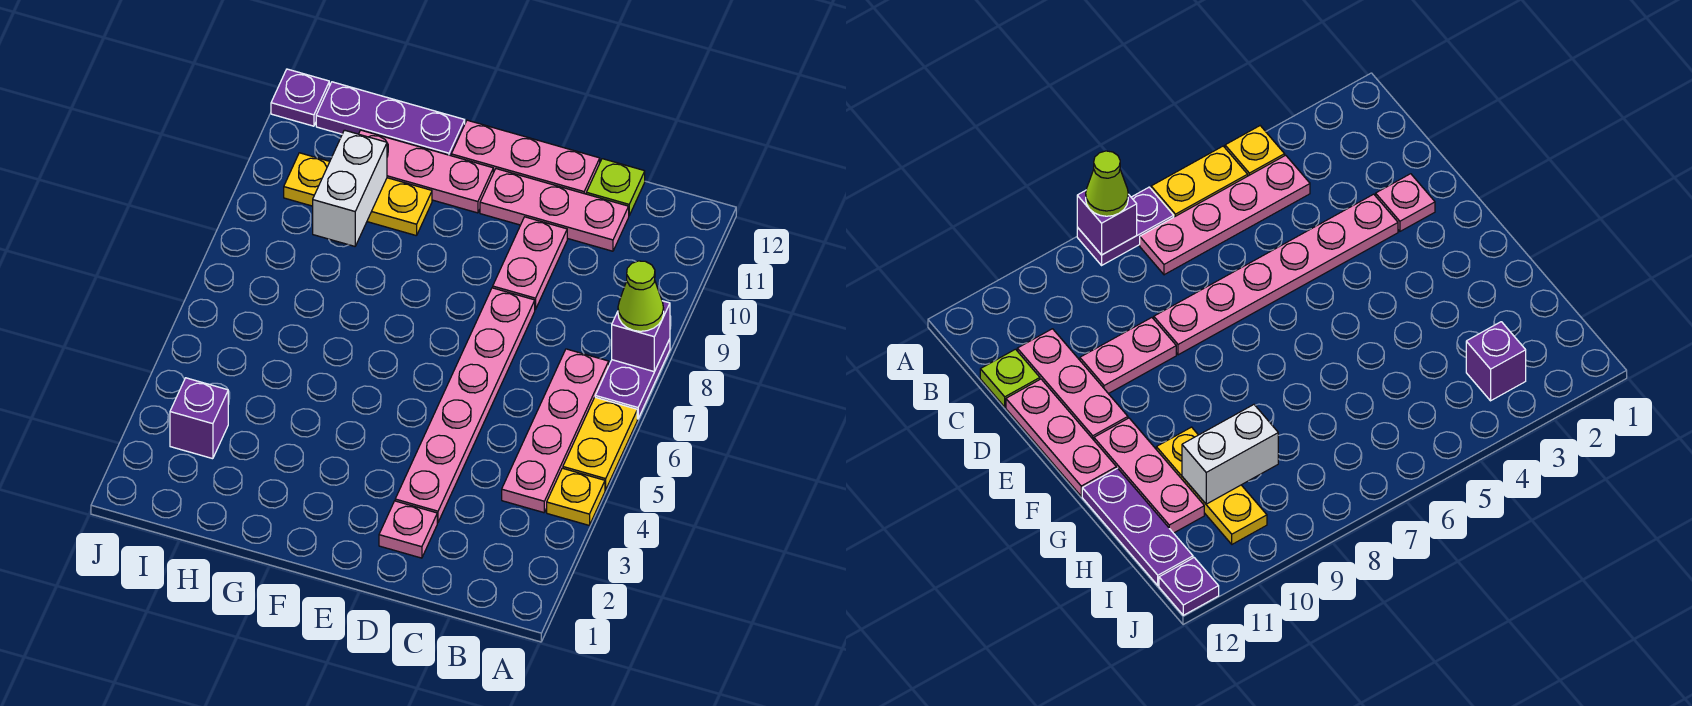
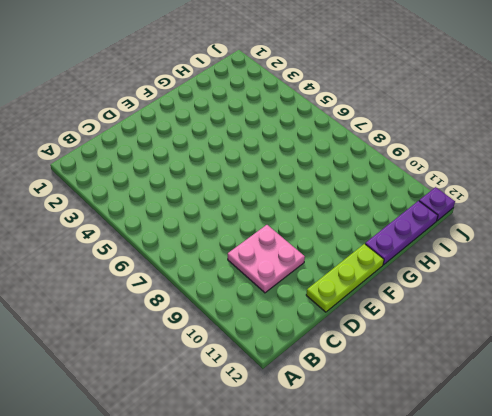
pink plate C9:D10 level 1 -> pink plate D9:D10 level 1
lime plate D12:F12 level 1 -> pink plate D12:F12 level 1
none -> yellow plate A4 level 1
none -> yellow plate A5:A6 level 1
none -> purple plate A7:A8 level 1

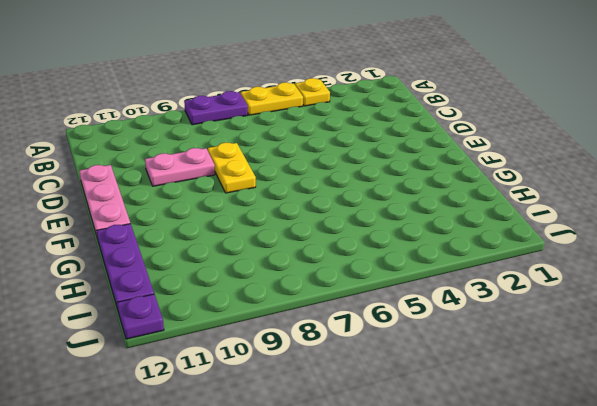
yellow plate D8:E8 level 1 -> pink plate D3:D8 level 1
none -> pink plate B4:B7 level 1
none -> pink plate C11:E11 level 1
none -> lime plate C12 level 1

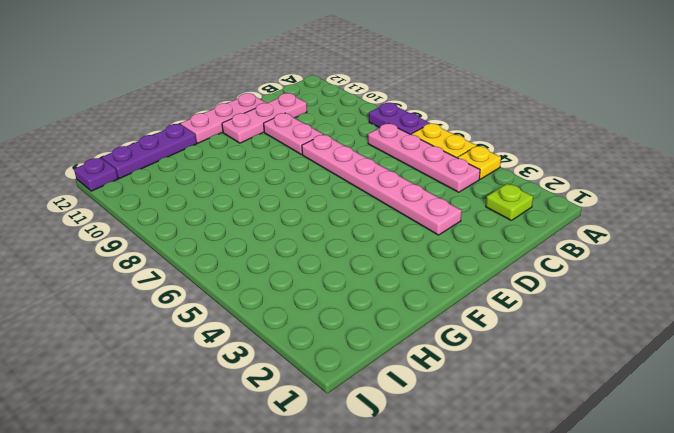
lime plate B2 level 1 -> lime plate C12 level 1
none -> pink plate D2 level 1
none -> pink plate F11:H11 level 1
none -> yellow plate G10:I10 level 1

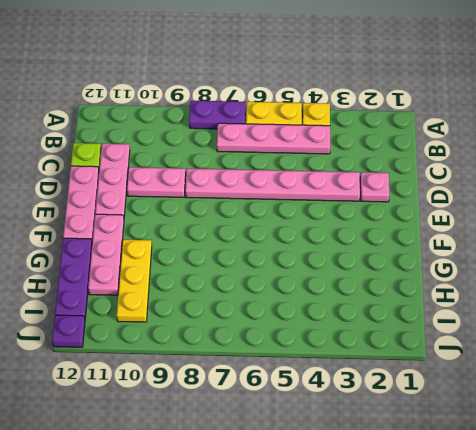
none -> purple brick I3 level 1
none -> purple brick A8 level 2
none -> white brick H9:H10 level 2

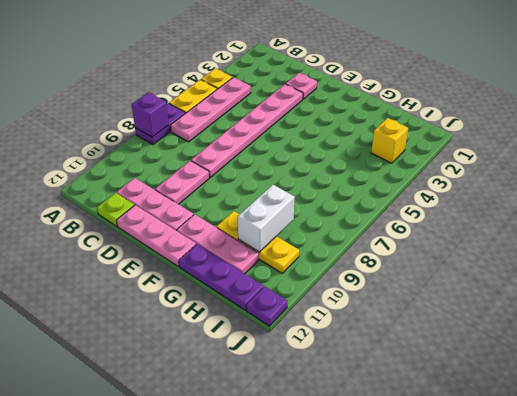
yellow brick I3 level 1 -> purple brick I3 level 1
none -> lime cone A8 level 3

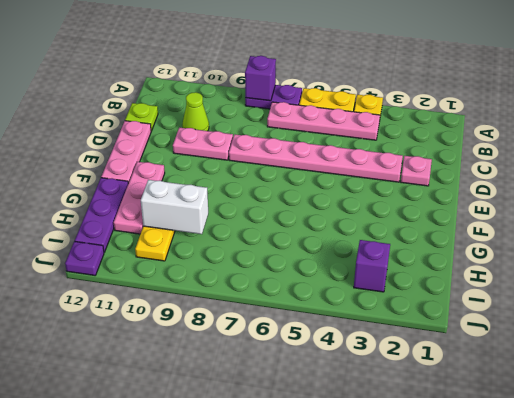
lime cone C10 level 1 -> lime cone A8 level 3
none -> pink plate C11:E11 level 1

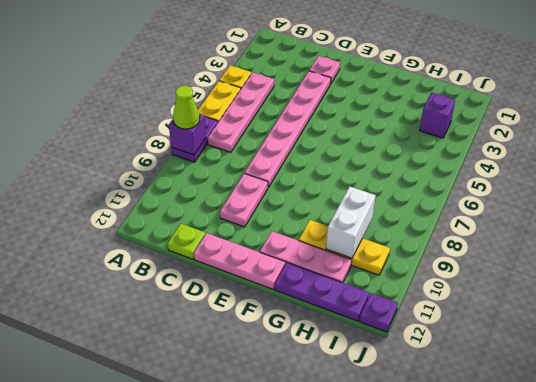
none -> pink plate C11:E11 level 1

